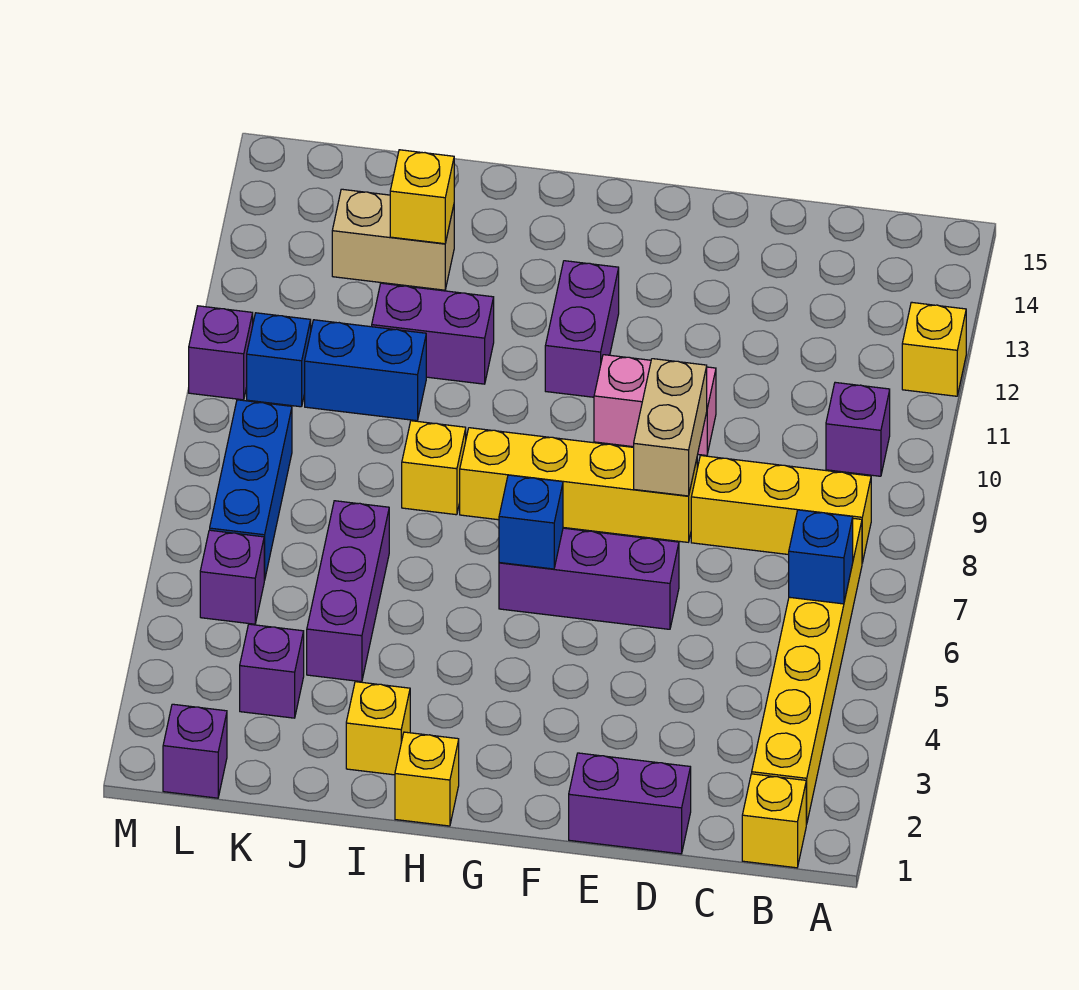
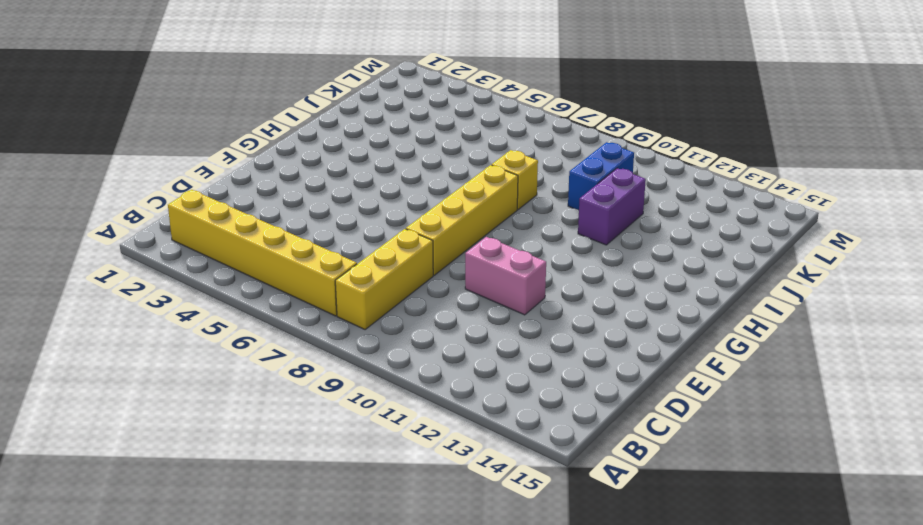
pink brick E10:E11 level 1 -> pink brick E10:F10 level 1
none -> yellow brick A12 level 1
none -> yellow brick B1 level 1
none -> purple brick B10 level 1

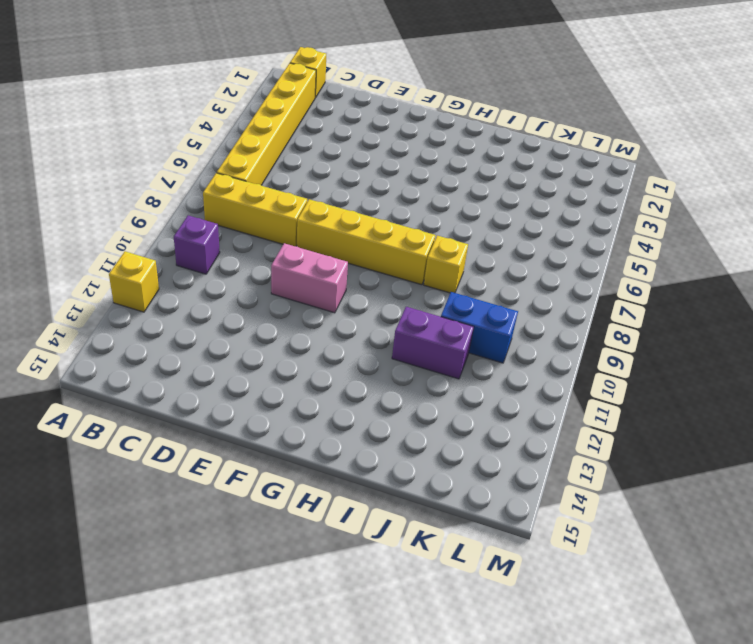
none -> purple brick D1:E1 level 1
none -> purple brick E6:G6 level 1
none -> purple brick G11:G12 level 1

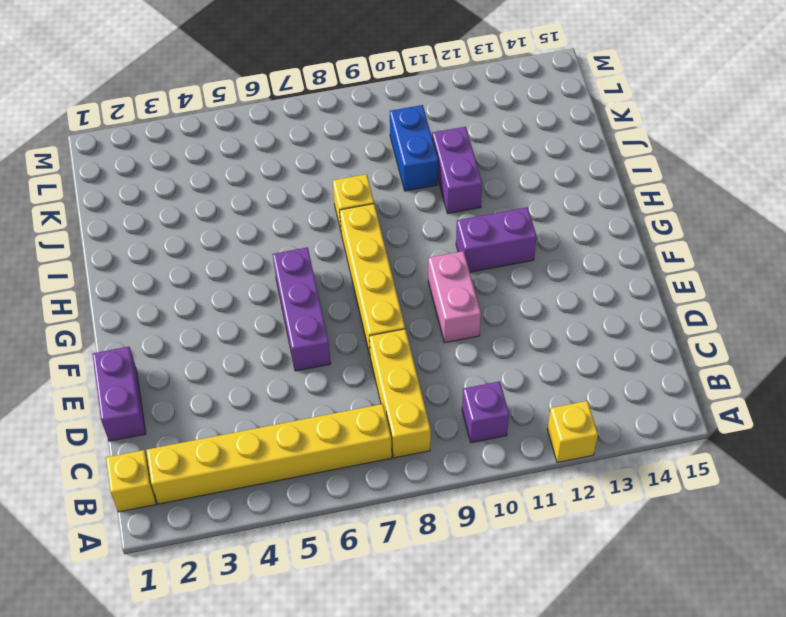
none -> yellow brick H1 level 1
none -> yellow brick I2 level 1
none -> purple brick J4:J6 level 1

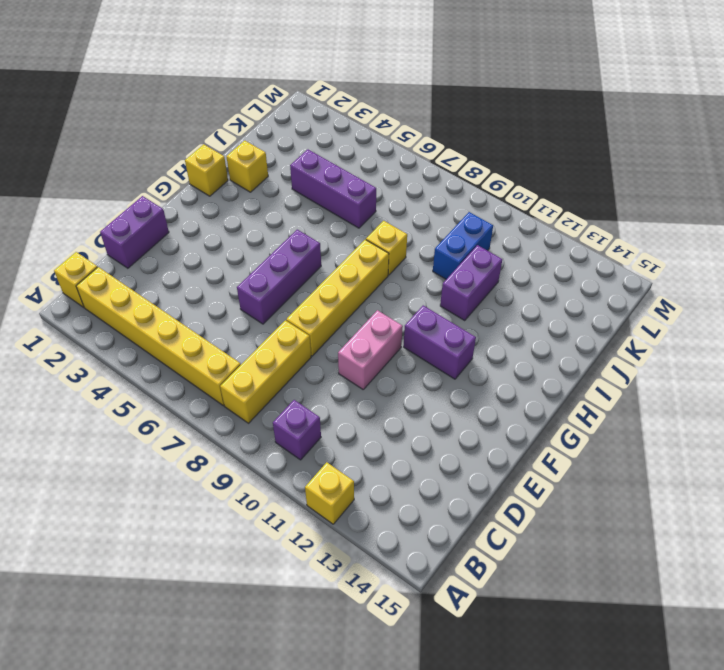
none -> tan brick J13:K13 level 1
none -> purple brick K3 level 1
none -> purple brick L1 level 1

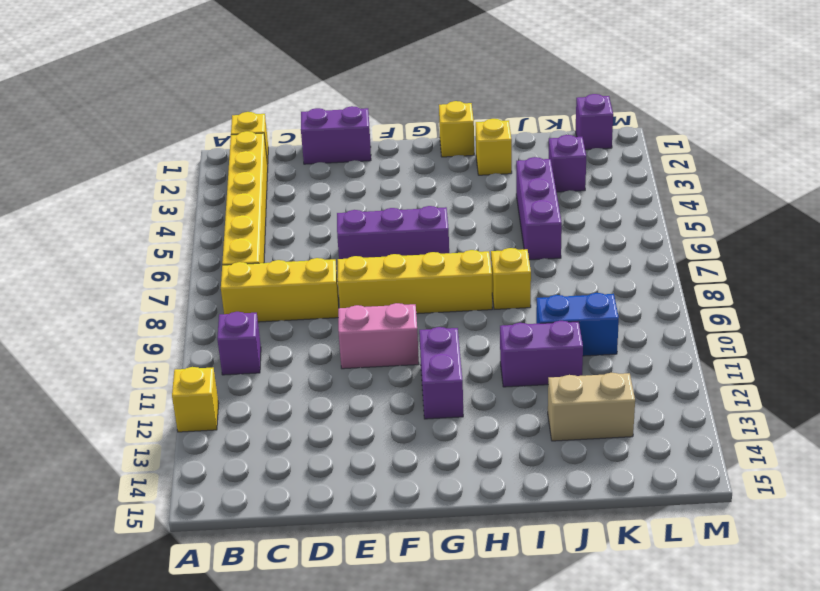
none -> purple brick L5 level 1
none -> blue brick L6:L8 level 1
none -> blue brick L10 level 1

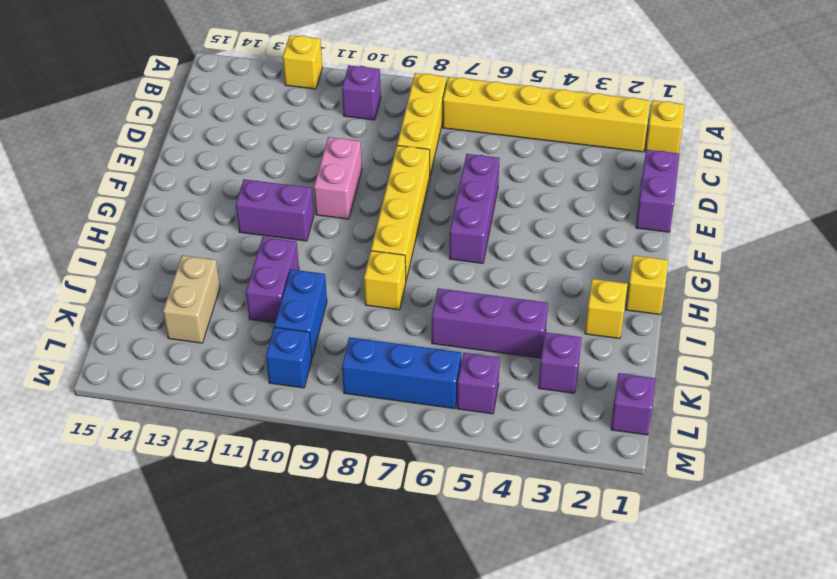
none -> purple brick M10 level 1
none -> blue brick B6 level 2
none -> tan brick E8:E9 level 2

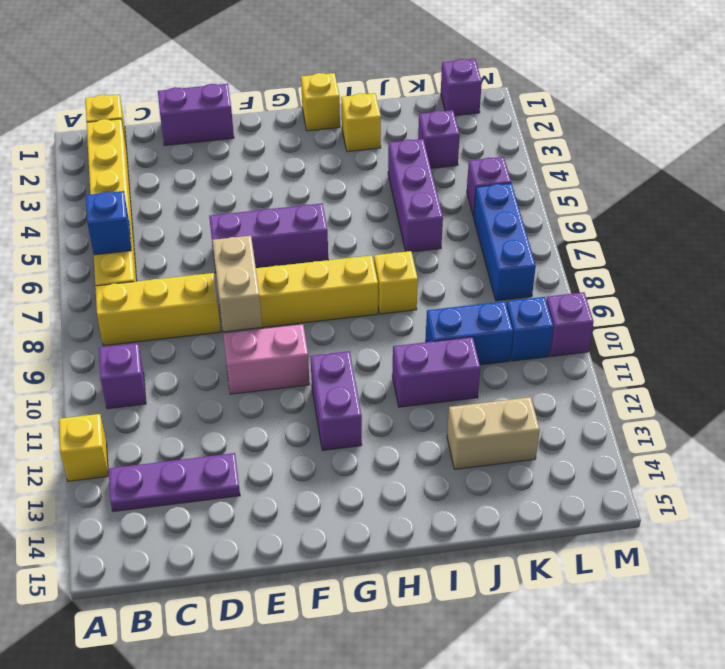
purple plate B13:D13 level 1 -> none
none -> blue brick G6 level 2
none -> yellow brick J13 level 2

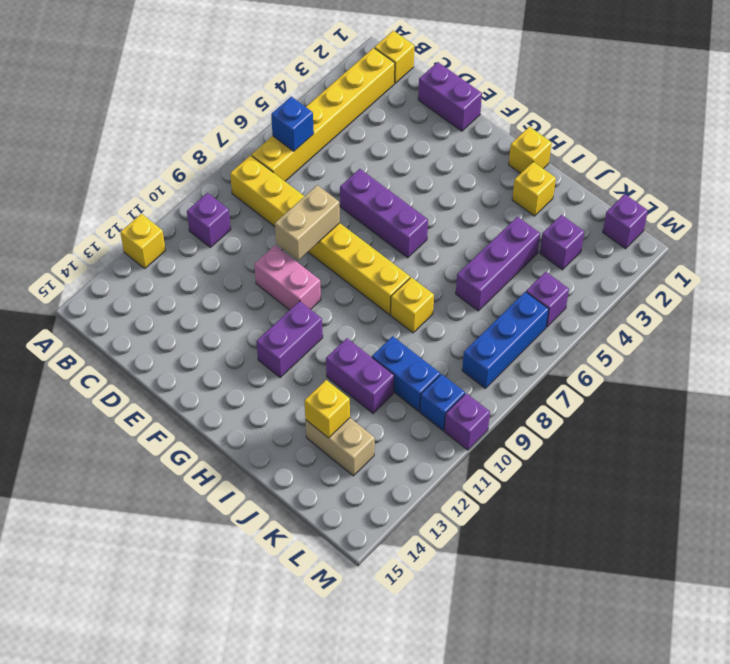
none -> blue brick G6 level 2

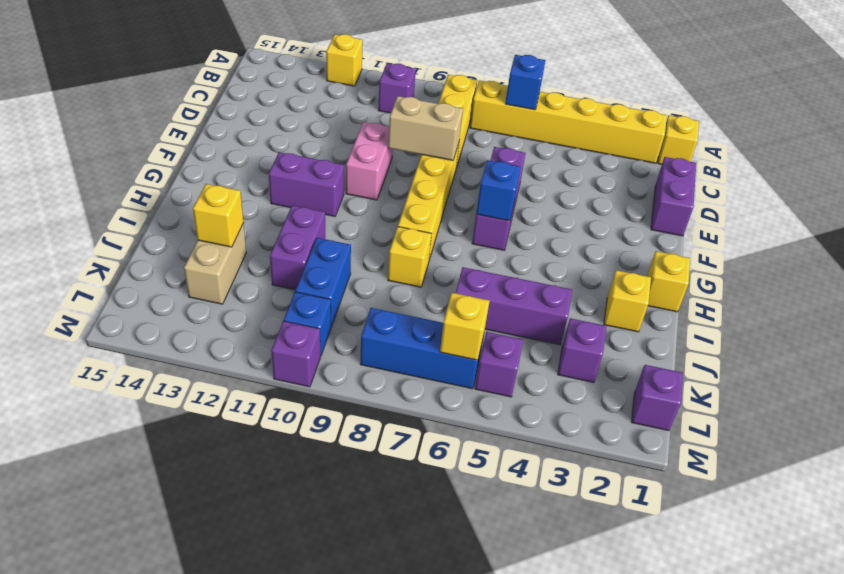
yellow brick L6 level 2 -> none

